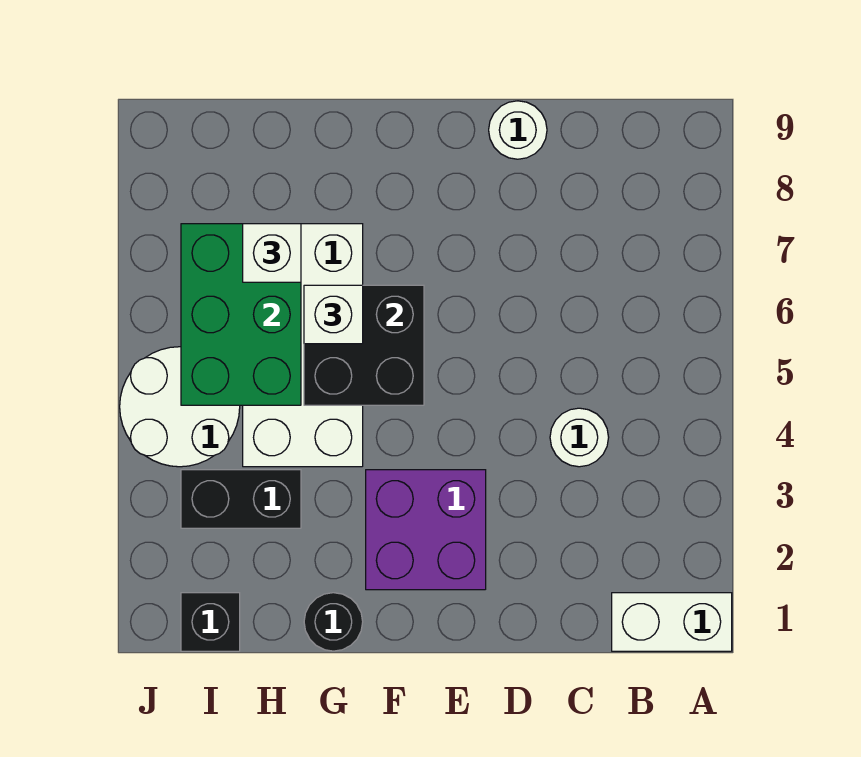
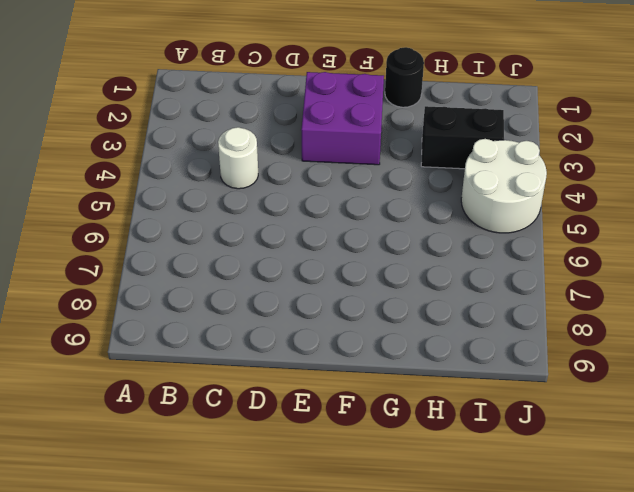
none -> white brick A1:B1 level 1
none -> white round brick D9 level 1
none -> white brick G4:H7 level 1

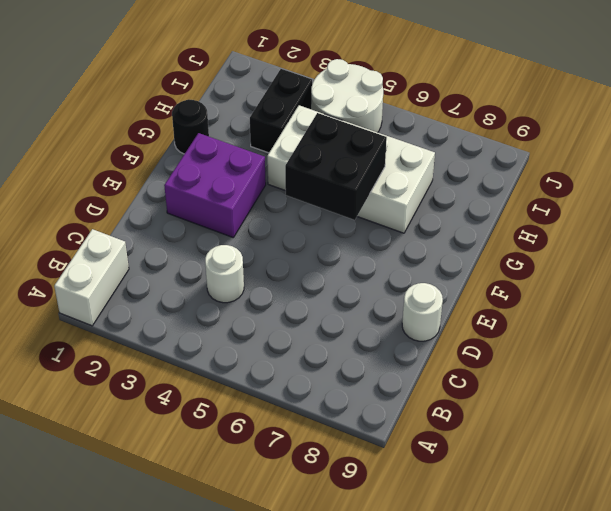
none -> black brick I1 level 1
none -> green brick H5:I7 level 2
none -> white brick G6 level 3

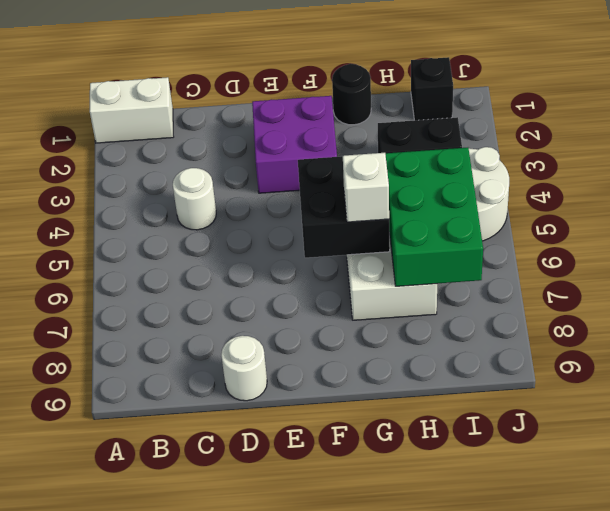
none -> white brick H7 level 3

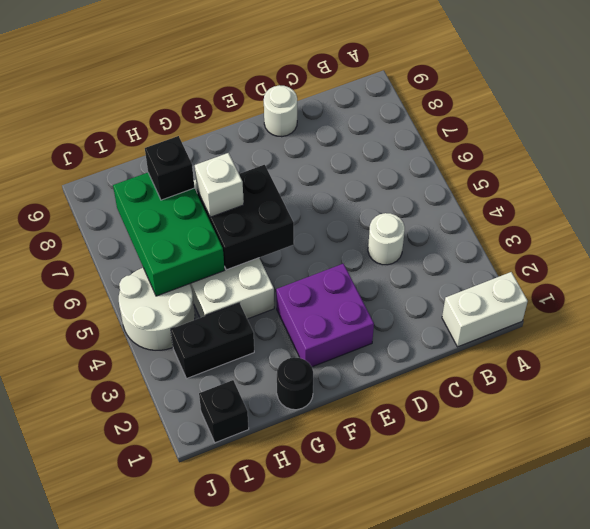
black brick H7 level 3 -> white brick H7 level 3

